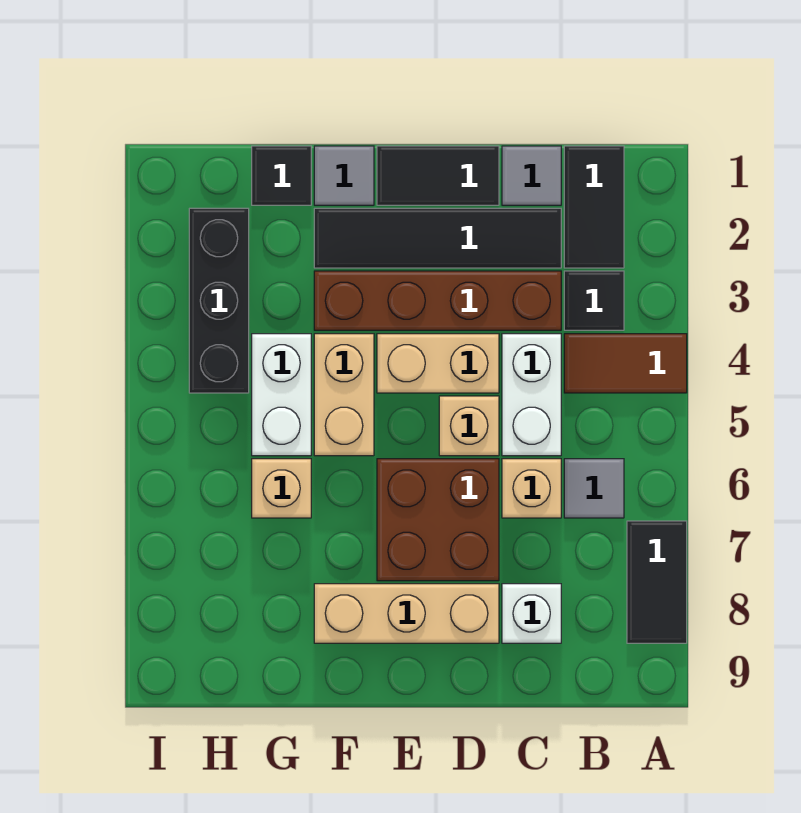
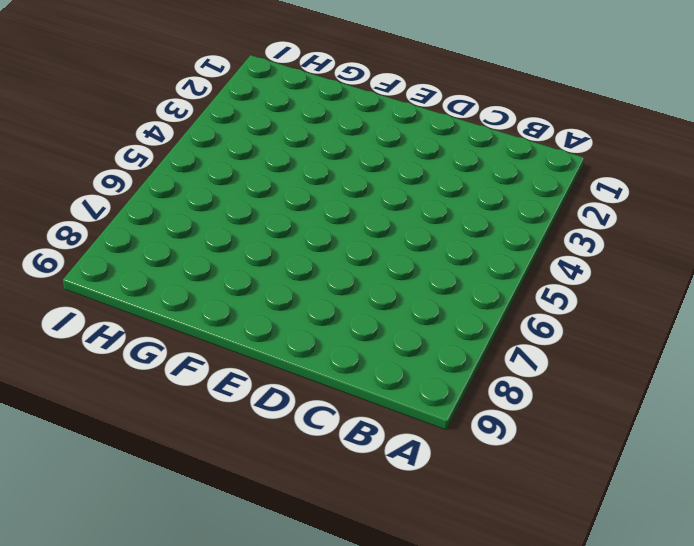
none -> brown tile A4:B4 level 1
none -> black tile A7:A8 level 1
none -> black tile B1:B2 level 1

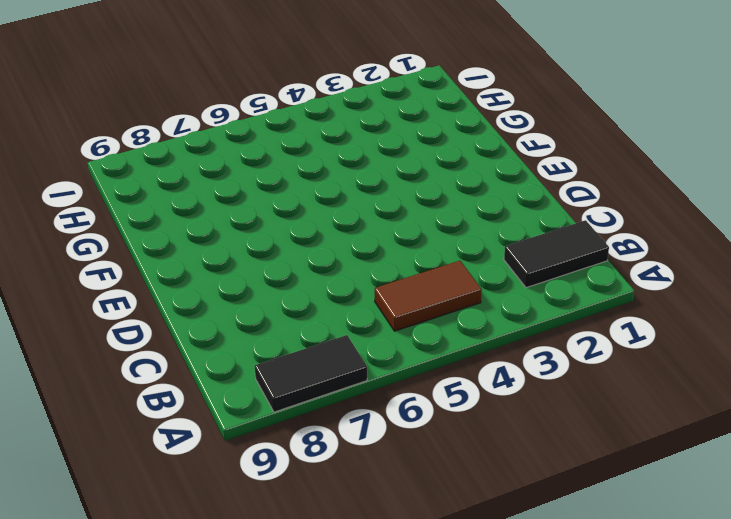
brown tile B4:B5 level 1 -> brown tile A4:B4 level 1
none -> black tile B3 level 1
none -> grey tile B6 level 1
none -> grey tile C1 level 1

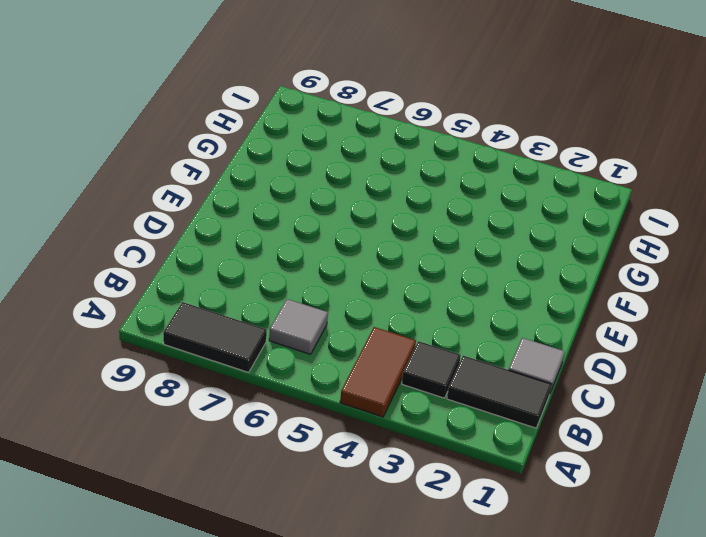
none -> black tile C2:F2 level 1
none -> brown brick C3:F3 level 1
none -> white brick C4:C5 level 1

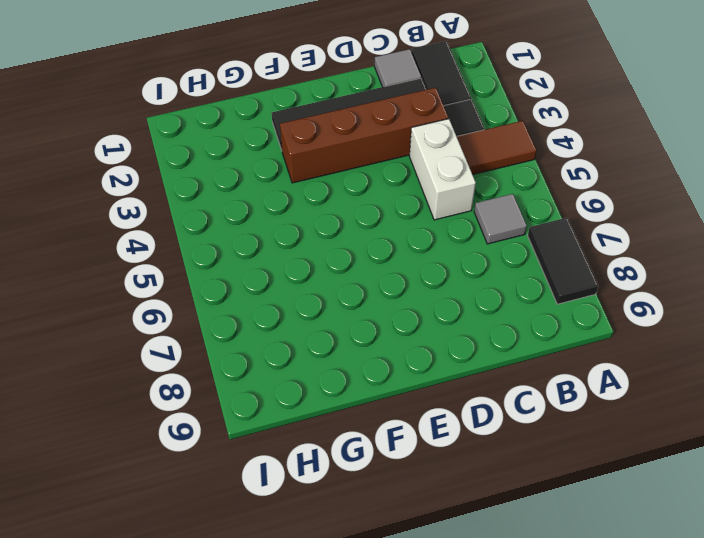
none -> tan brick C6 level 1
none -> white brick C8 level 1
none -> black tile D1:E1 level 1

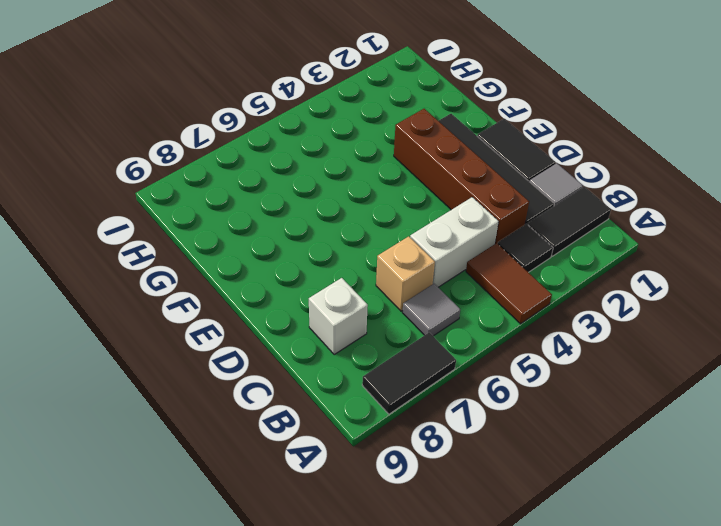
none -> tan brick D4:E4 level 1
none -> tan brick D5 level 1
none -> brown brick D6:E7 level 1

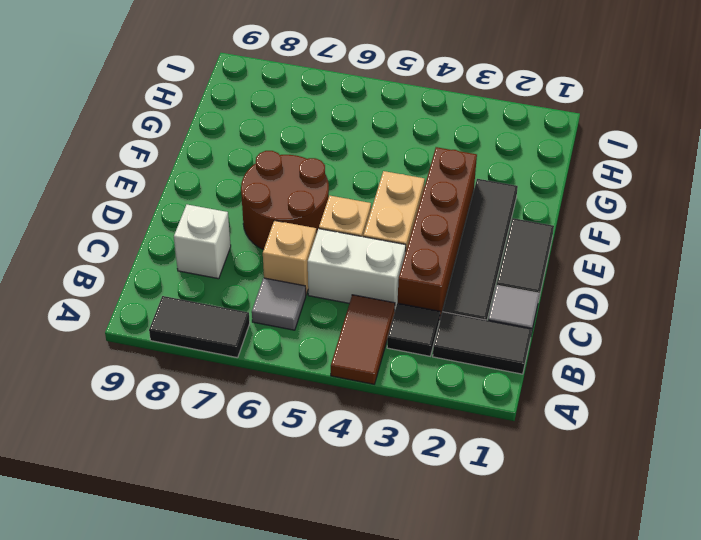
brown round brick D6:E7 level 1 -> brown brick D6:E7 level 1
none -> tan brick D8:F8 level 1
none -> grey tile F1 level 1
none -> tan brick F4:F5 level 1

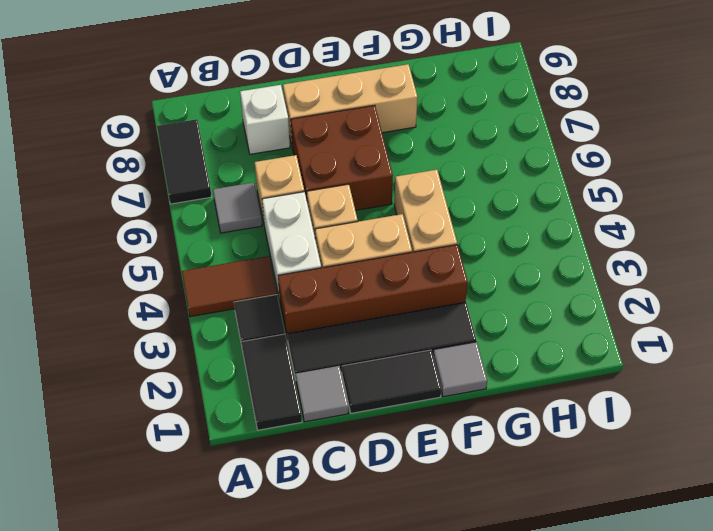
none -> black tile G1 level 1
none -> white brick G4:G5 level 1
none -> tan brick G6 level 1

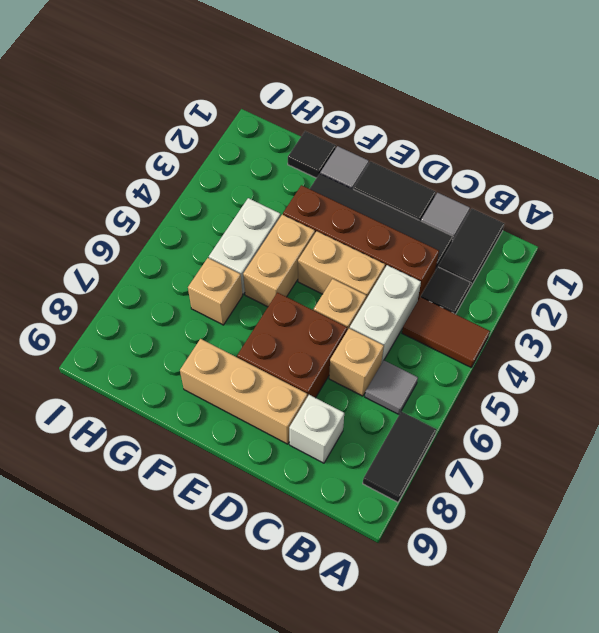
none -> black brick H2:H4 level 1

